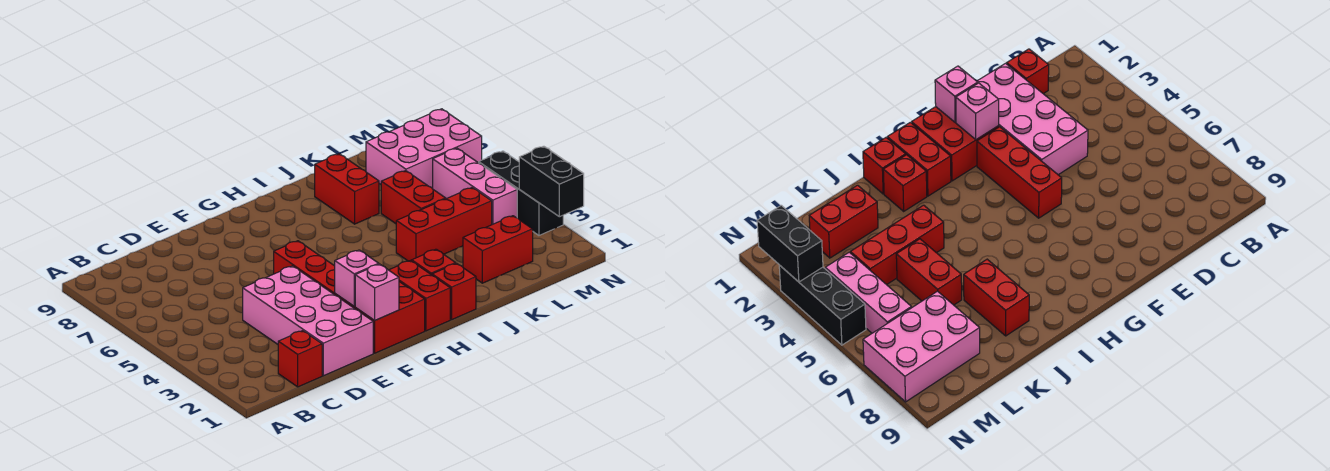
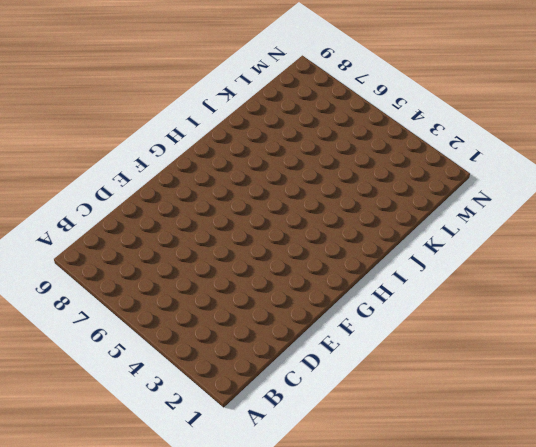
none -> red brick C1 level 1
none -> pink brick D1:E4 level 1
none -> red brick F1:G2 level 1

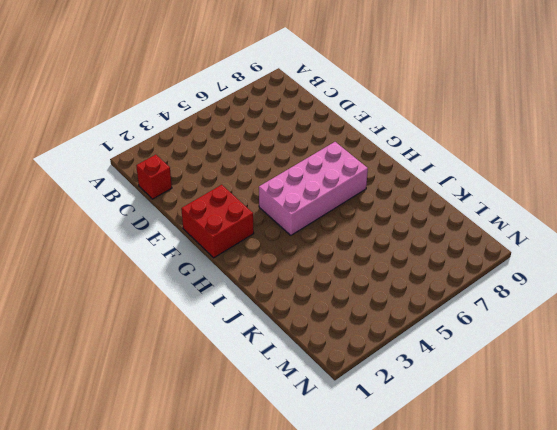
pink brick G4:H7 level 1 -> pink brick D1:E4 level 1
none -> red brick F3:F5 level 1
none -> red brick H1:H2 level 1
none -> red brick I1 level 1

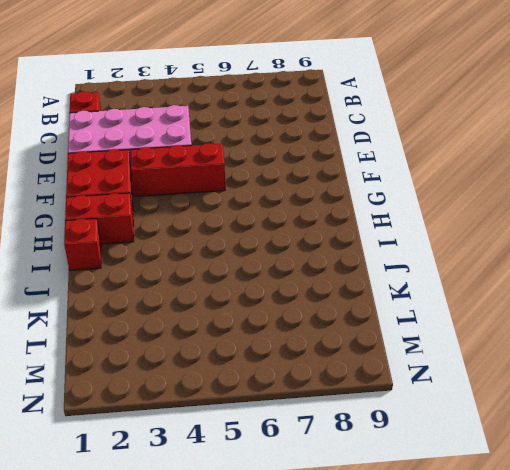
none -> red brick I2 level 1
none -> red brick J4:L4 level 1
none -> red brick J7:J8 level 1

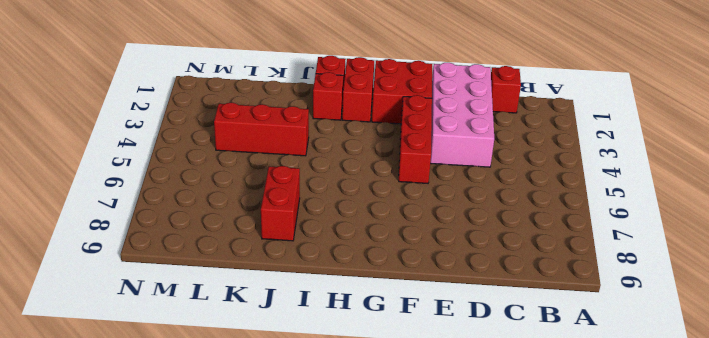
none -> red brick K2:L2 level 1
none -> red brick K5:K6 level 1
none -> pink brick L7:N8 level 1

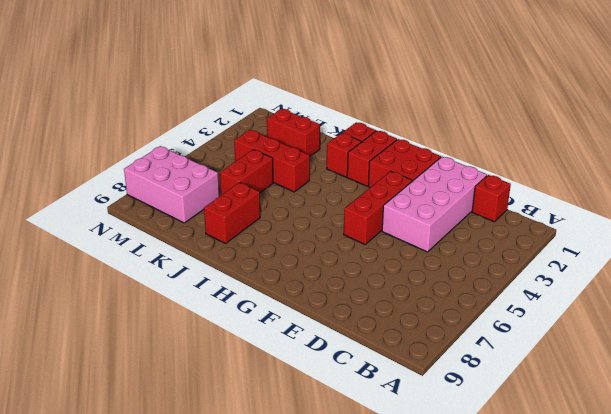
none -> pink brick M4:M6 level 1
none -> black brick N3:N5 level 1
none -> pink brick F1 level 2

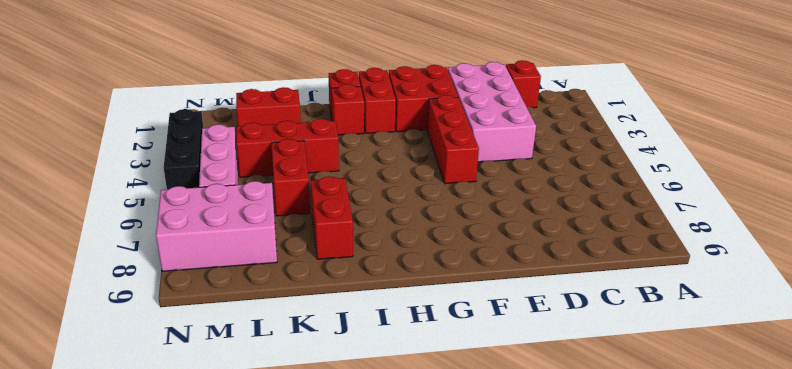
none -> pink brick F1 level 2
none -> pink brick F2 level 2
none -> black brick N2:N3 level 2

